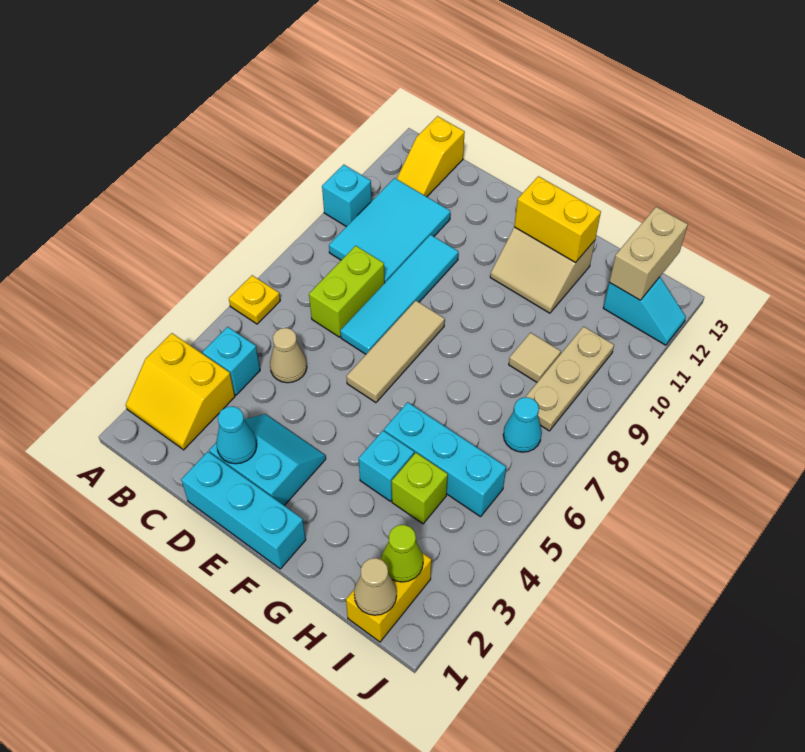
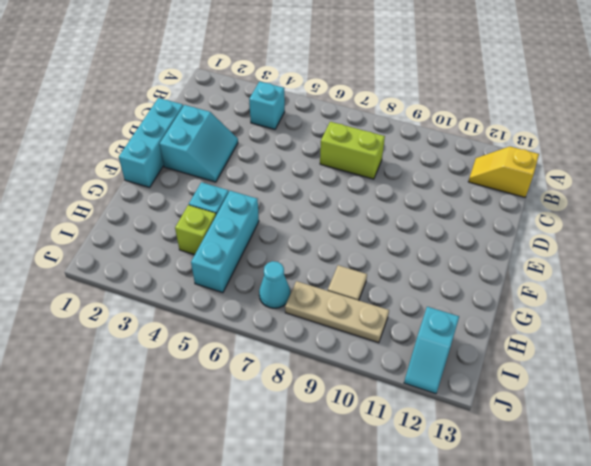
none -> yellow slope A2:B3 level 1 top 3
none -> yellow plate A6 level 1
none -> cyan brick A10 level 1

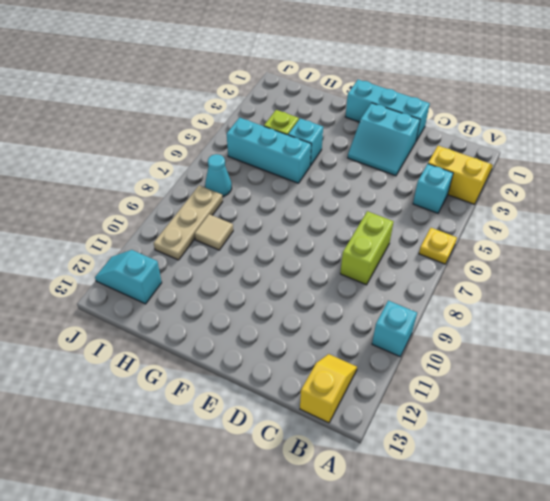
none -> cyan tile B9:C11 level 1
none -> tan cone C5 level 1
none -> cyan tile D7:D10 level 1

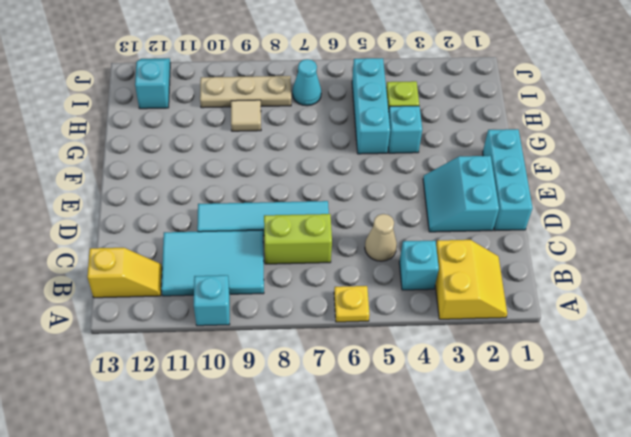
none -> tan tile E6:E8 level 1
none -> tan slope F11:G12 level 1 top 12
none -> yellow brick I1:I2 level 1

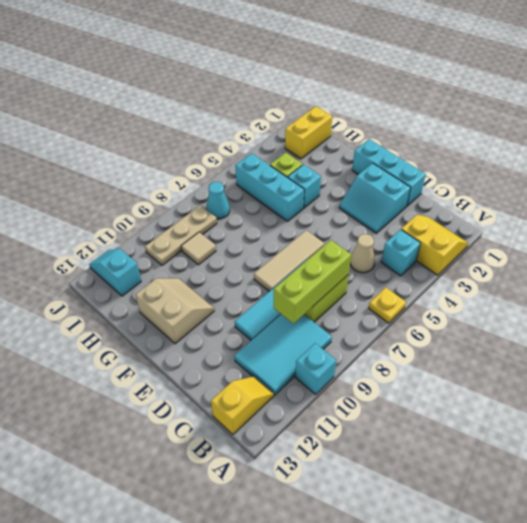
lime brick C7:C9 level 2 -> none
none -> cyan cone D2 level 2
none -> yellow brick F12:G12 level 2
none -> tan cone I1 level 2

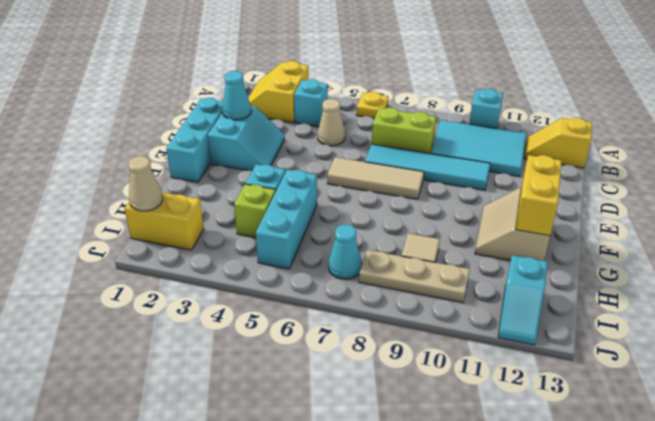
none -> lime cone I2 level 2
none -> tan brick I12:I13 level 2

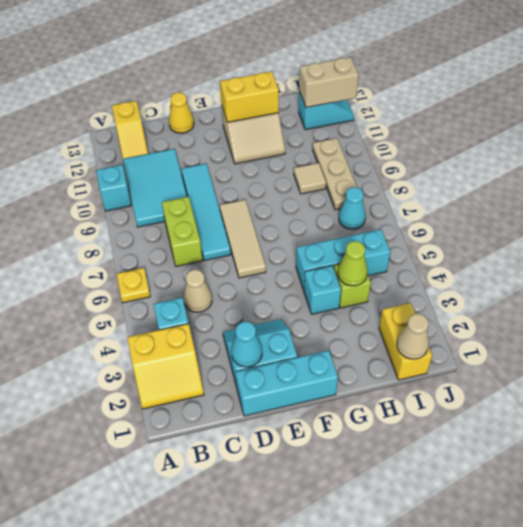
yellow cone D13 level 1 -> none
lime cone H4 level 2 -> lime cone I2 level 2
tan brick I12:J12 level 2 -> tan brick I12:I13 level 2

